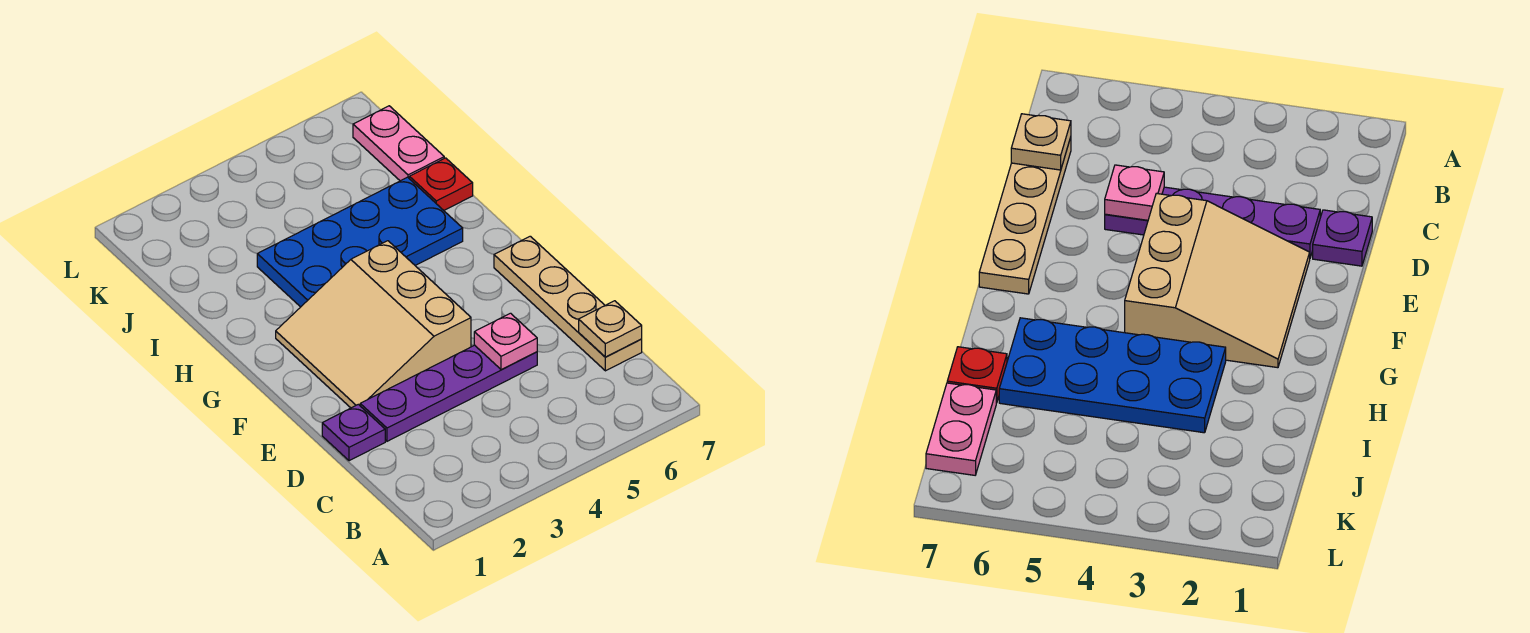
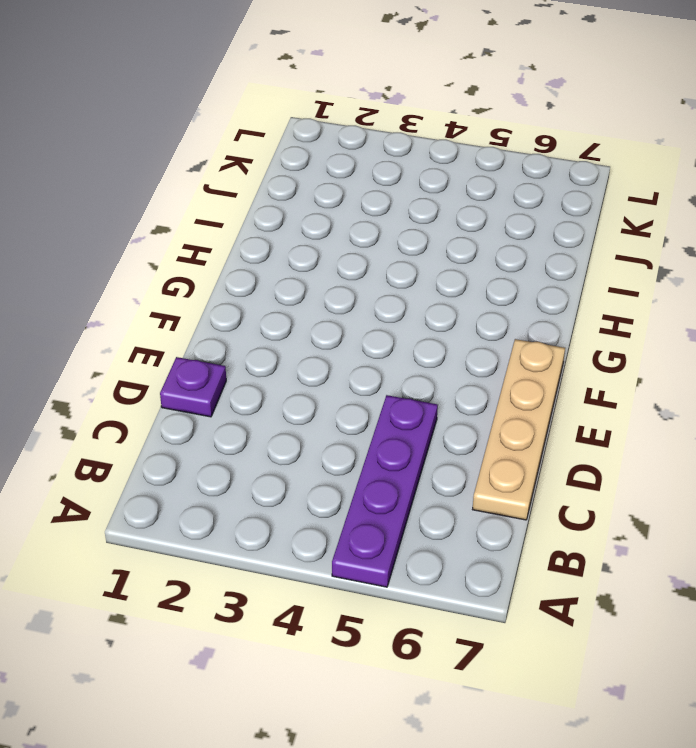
purple plate A5:D5 level 1 -> purple plate D2:D5 level 1
none -> tan slope E2:G4 level 1 top 4
none -> blue plate H3:I6 level 1

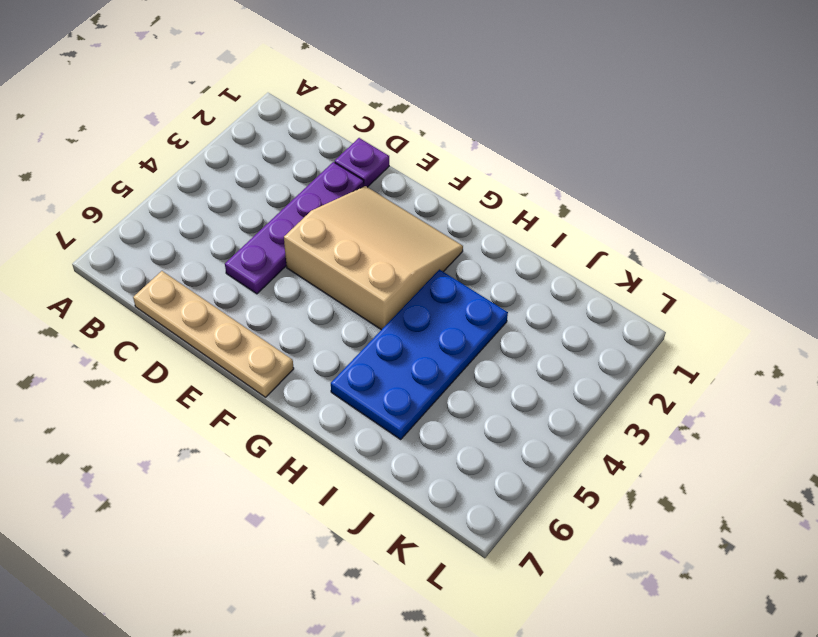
none -> red plate I7 level 1
none -> pink plate J7:K7 level 1

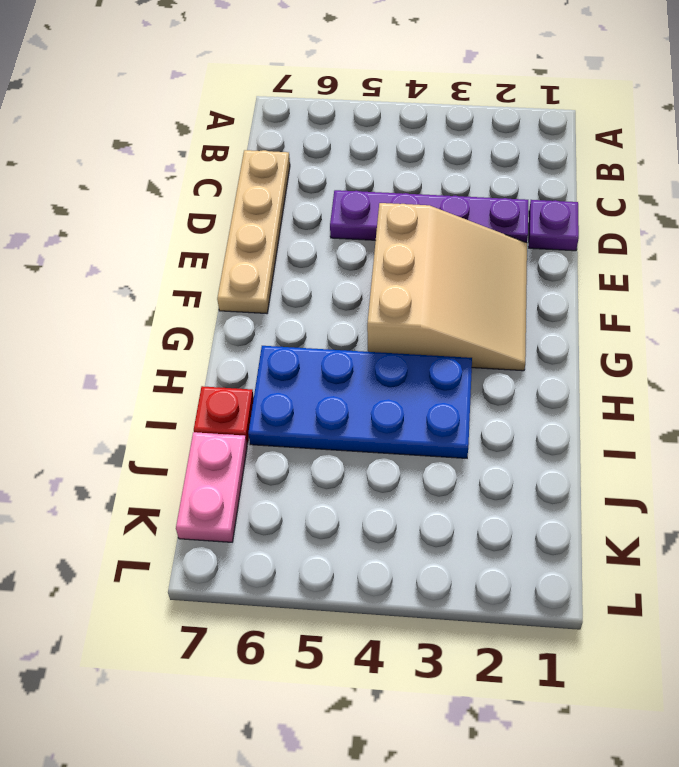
none -> tan plate C7 level 2
none -> pink plate D5 level 2

